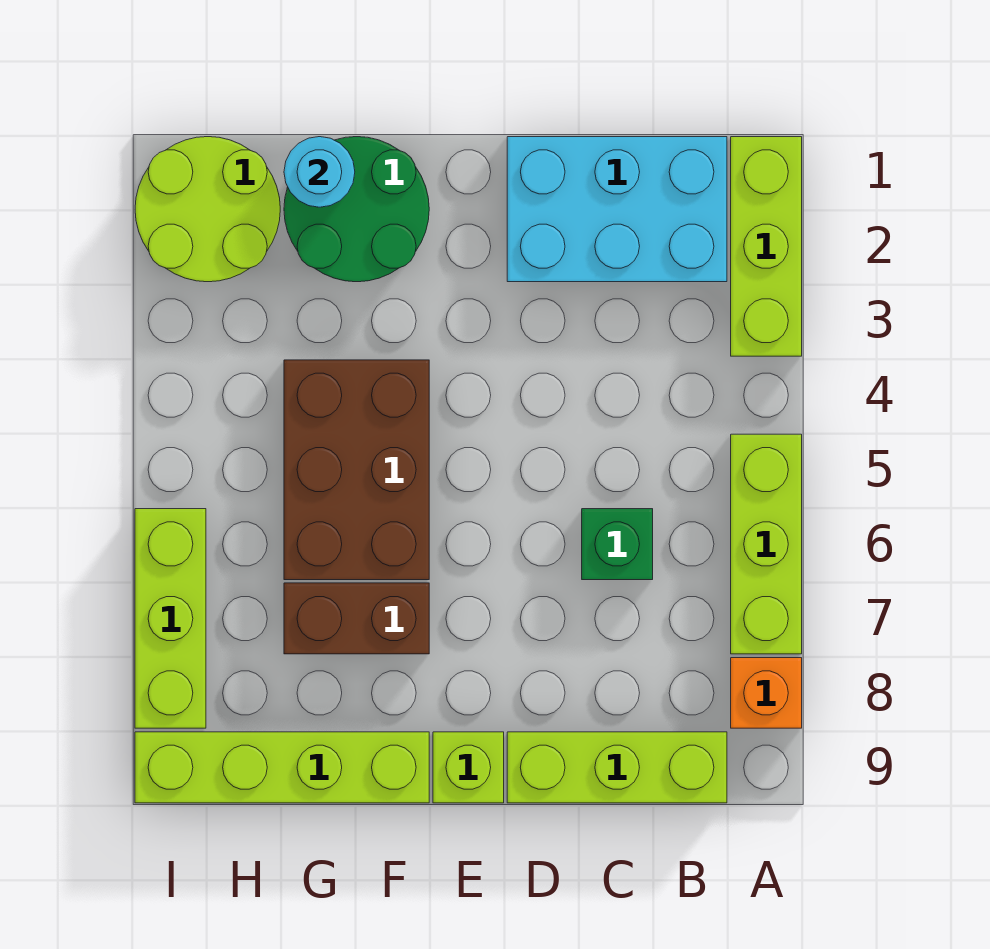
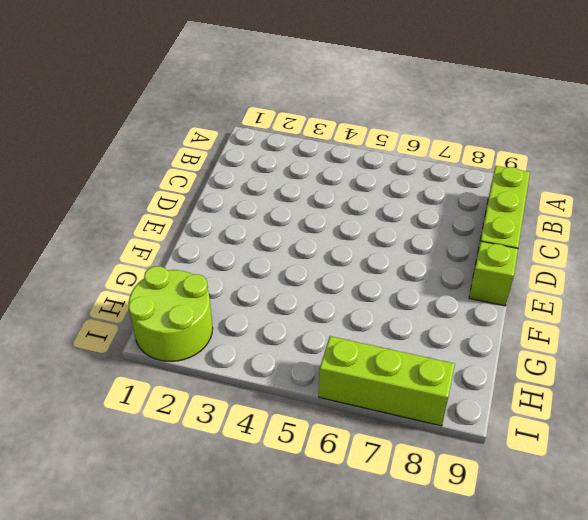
none -> lime brick A1:A3 level 1
none -> lime brick A5:A7 level 1
none -> orange brick A8 level 1

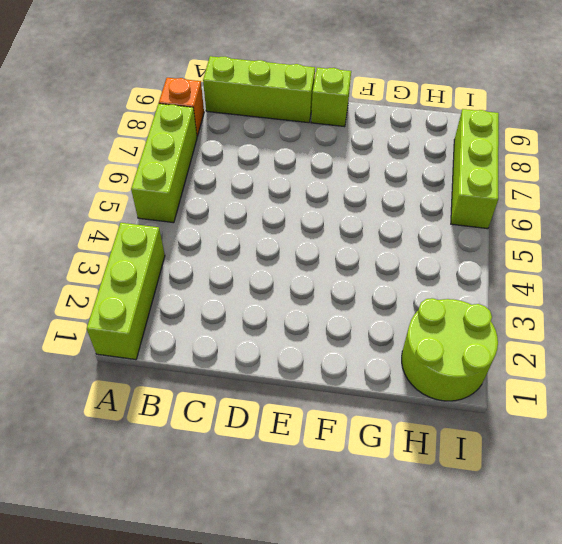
none -> cyan brick B1:D2 level 1
none -> green brick C6 level 1
none -> green round brick F1:G2 level 1

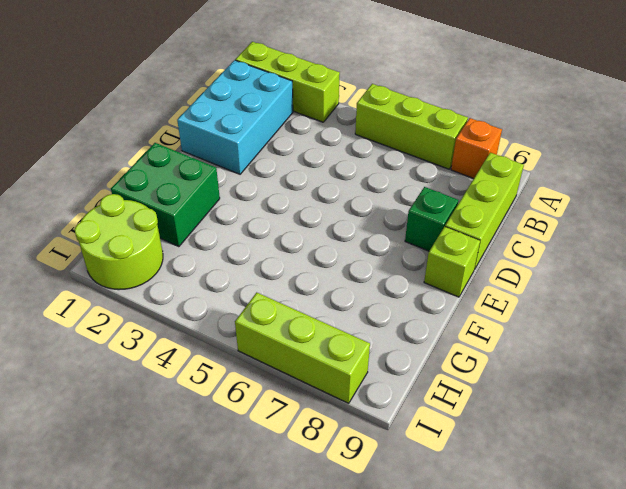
green brick D8 level 1 -> green brick C6 level 1
green brick F1:G2 level 1 -> green round brick F1:G2 level 1
none -> brown brick F4:G6 level 1
none -> brown brick F7:G7 level 1
none -> lime brick F9:I9 level 1

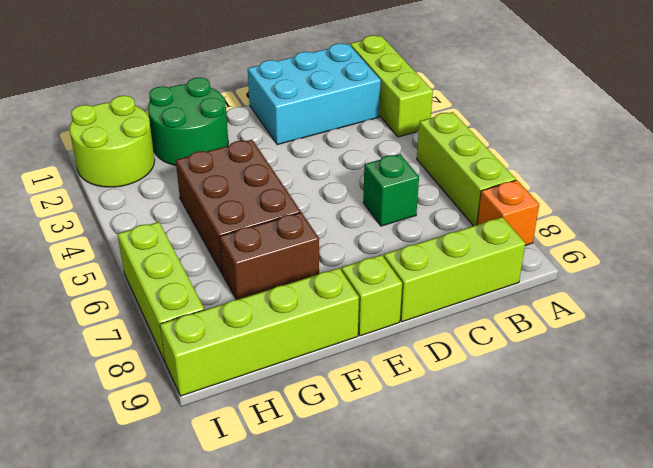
none -> cyan round brick G1 level 2

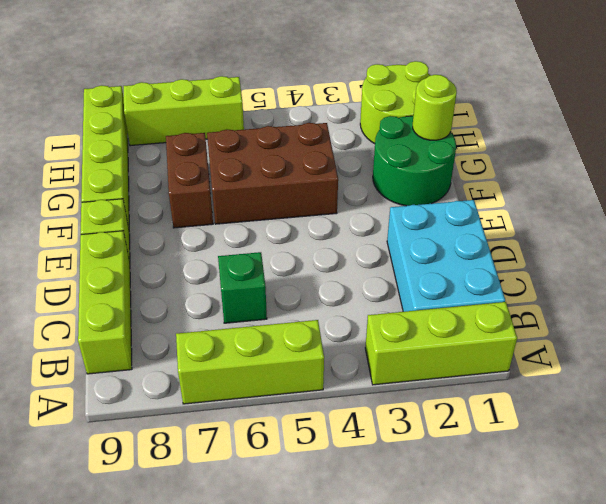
lime round brick G1 level 2 -> cyan round brick G1 level 2
none -> orange brick A8 level 1

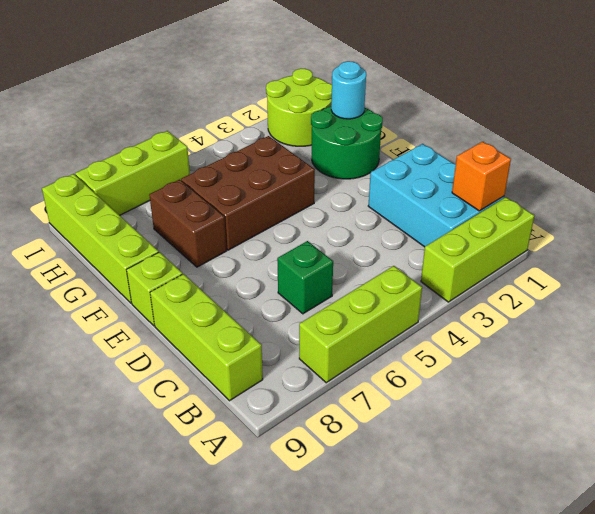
orange brick B1 level 2 -> orange brick A8 level 1

